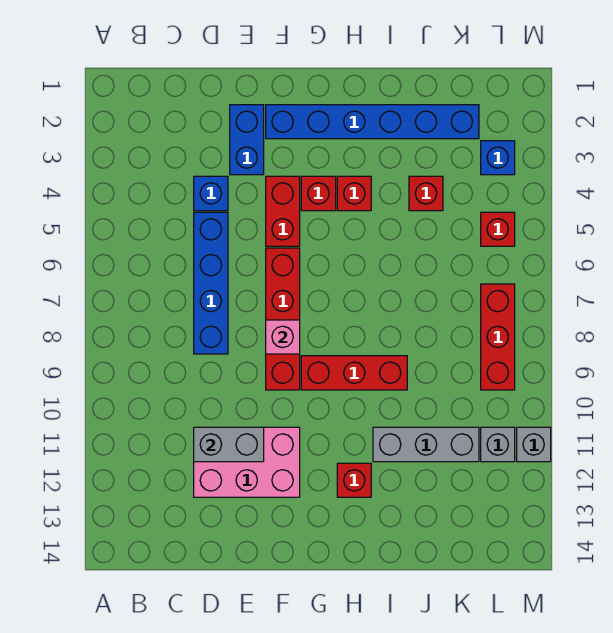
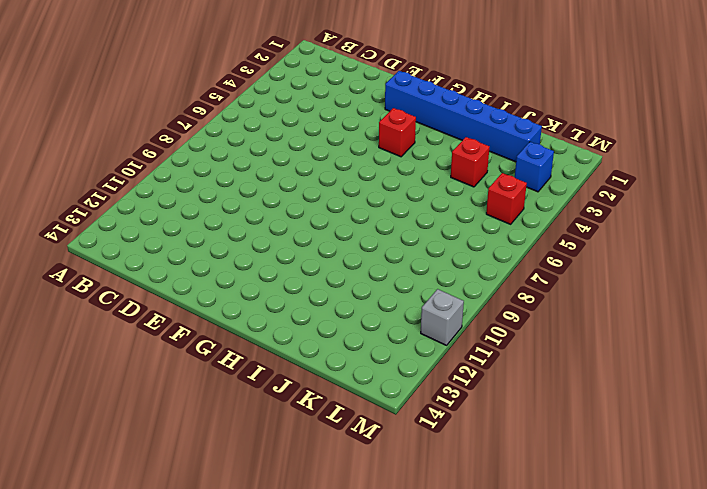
none -> blue brick D4 level 1
none -> blue brick D5:D8 level 1
none -> pink brick D11:F12 level 1

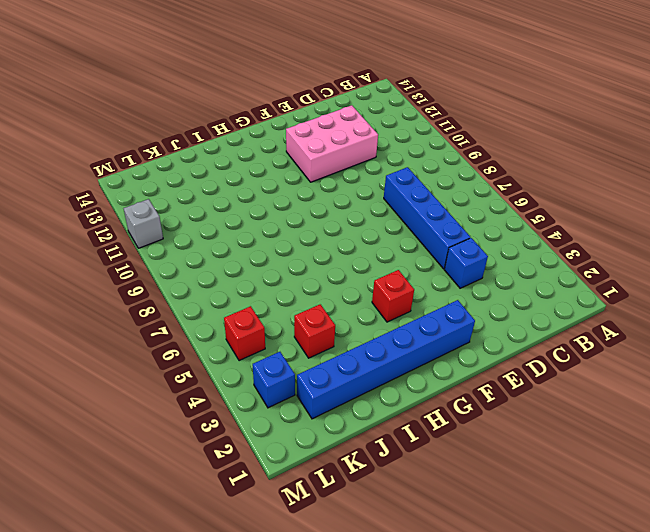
none -> blue brick E2:E3 level 1
none -> red brick F4:F5 level 1
none -> red brick F6:F9 level 1

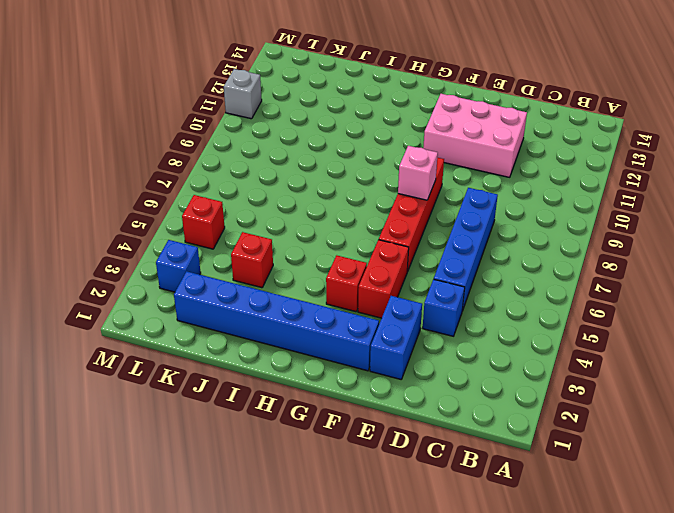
none -> red brick G9:I9 level 1
none -> red brick H4 level 1
none -> red brick H12 level 1

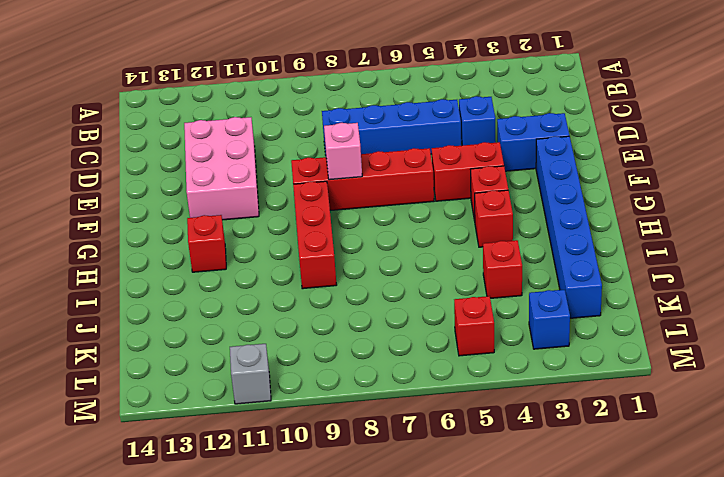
none -> grey brick I11:K11 level 1
none -> red brick L7:L9 level 1
none -> grey brick L11 level 1

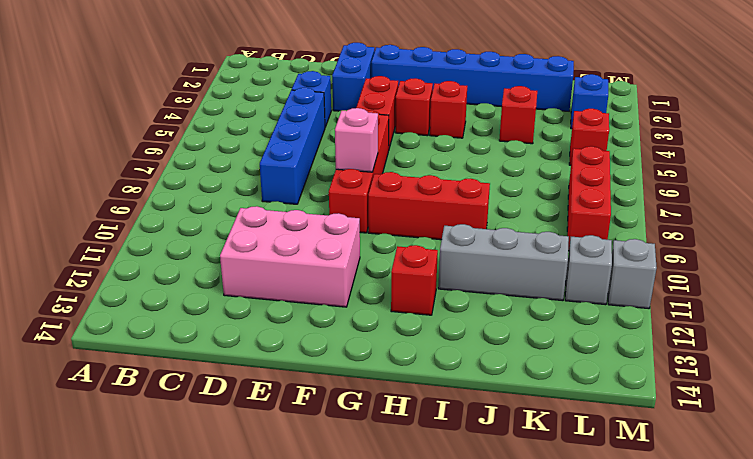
none -> grey brick D11:E11 level 2

